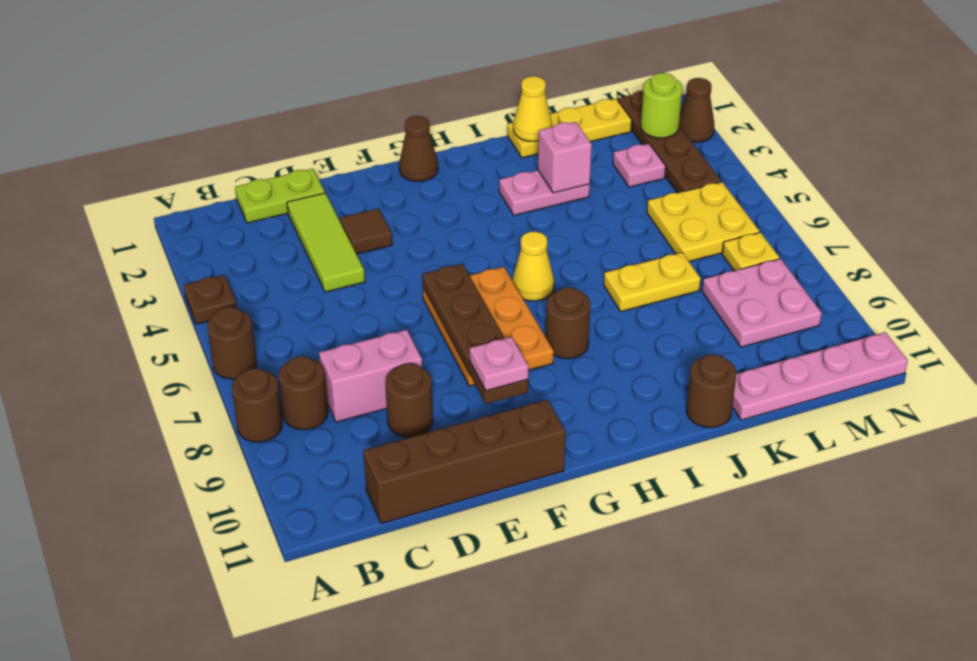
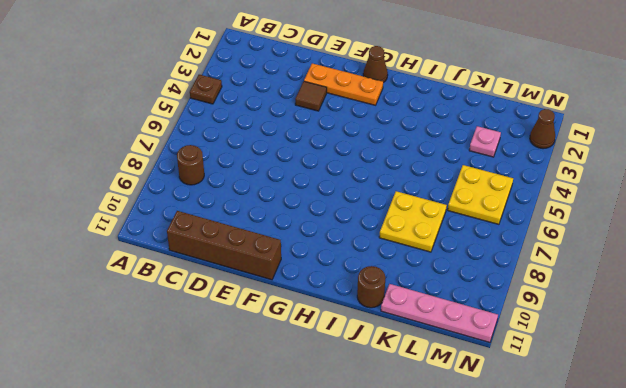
orange plate E2:G2 level 1 -> none
yellow plate J7:K8 level 1 -> yellow plate J7:K7 level 1
none -> brown round brick A6 level 1
none -> brown round brick A8 level 1
none -> lime plate C1:D1 level 1
none -> pink brick C8:D8 level 1

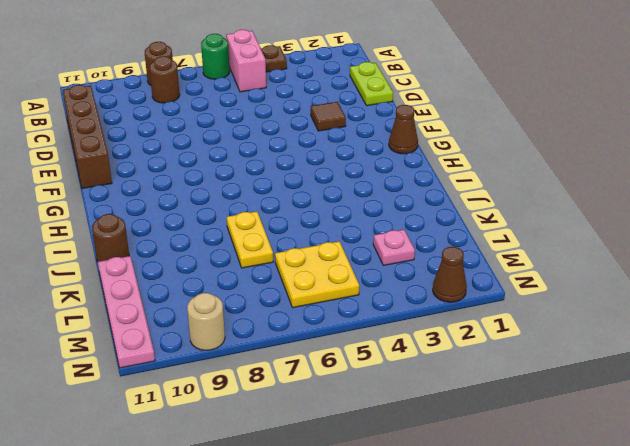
pink brick A5:B5 level 1 -> pink brick C8:D8 level 1
green round brick A6 level 1 -> brown round brick A6 level 1
tan round brick N9 level 1 -> none
none -> lime tile D2:D4 level 1
none -> brown round brick D9 level 1
none -> orange plate F6:G8 level 1
none -> yellow cone H6 level 1

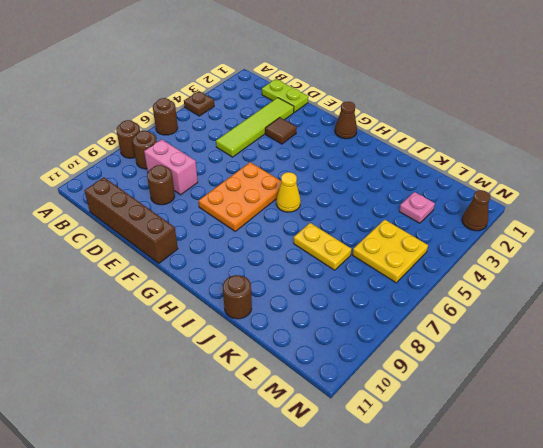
lime tile D2:D5 level 1 -> lime tile D2:D4 level 1
none -> brown round brick H8 level 1
none -> pink plate I3:J3 level 1
none -> yellow plate J1:L1 level 1
none -> pink plate K11:N11 level 1

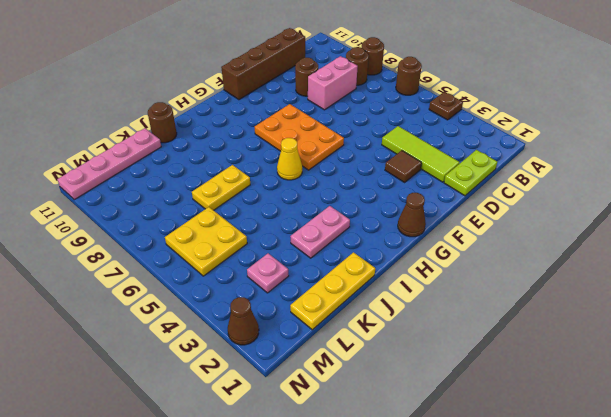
none -> brown round brick H8 level 1
none -> pink plate L8:M9 level 1
none -> brown plate M1:M4 level 1
none -> yellow plate M7 level 1

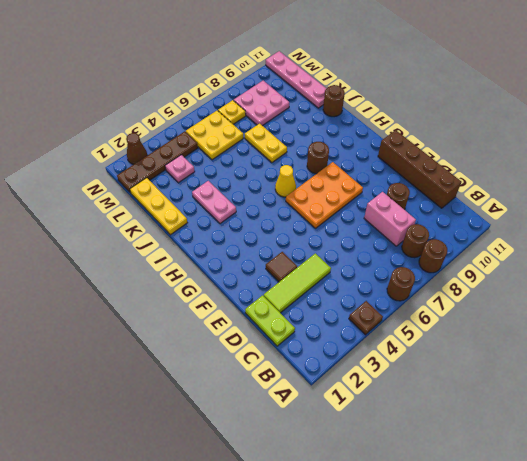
none -> brown cone G1 level 1
none -> brown plate F6:F9 level 2
none -> yellow cone J1 level 2
none -> pink brick J3 level 2

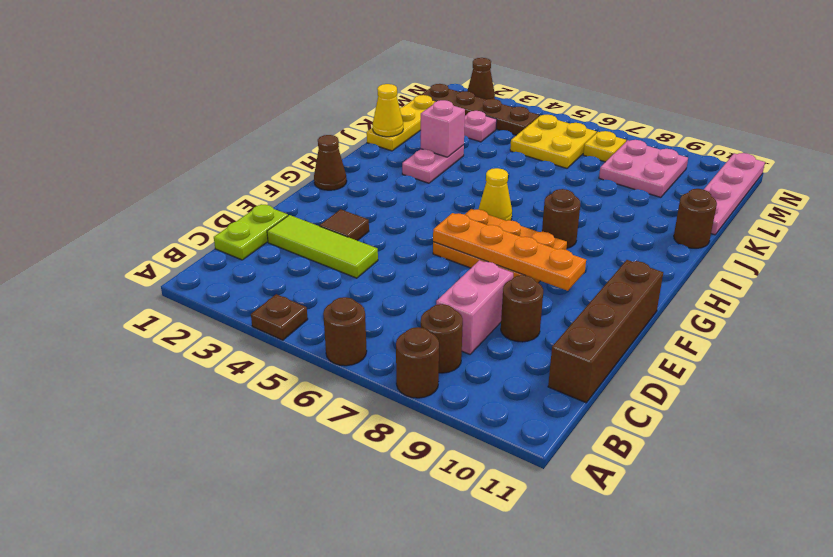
orange plate F6:F9 level 2 -> brown plate F6:F9 level 2
none -> yellow plate J7:K7 level 1
none -> lime round brick M2 level 2
none -> pink plate F9 level 3

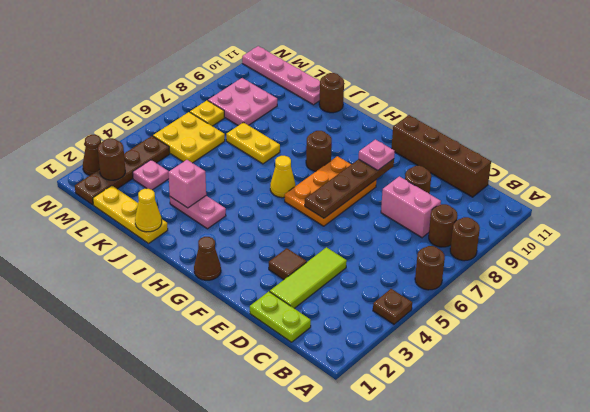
brown round brick M2 level 2 -> lime round brick M2 level 2

